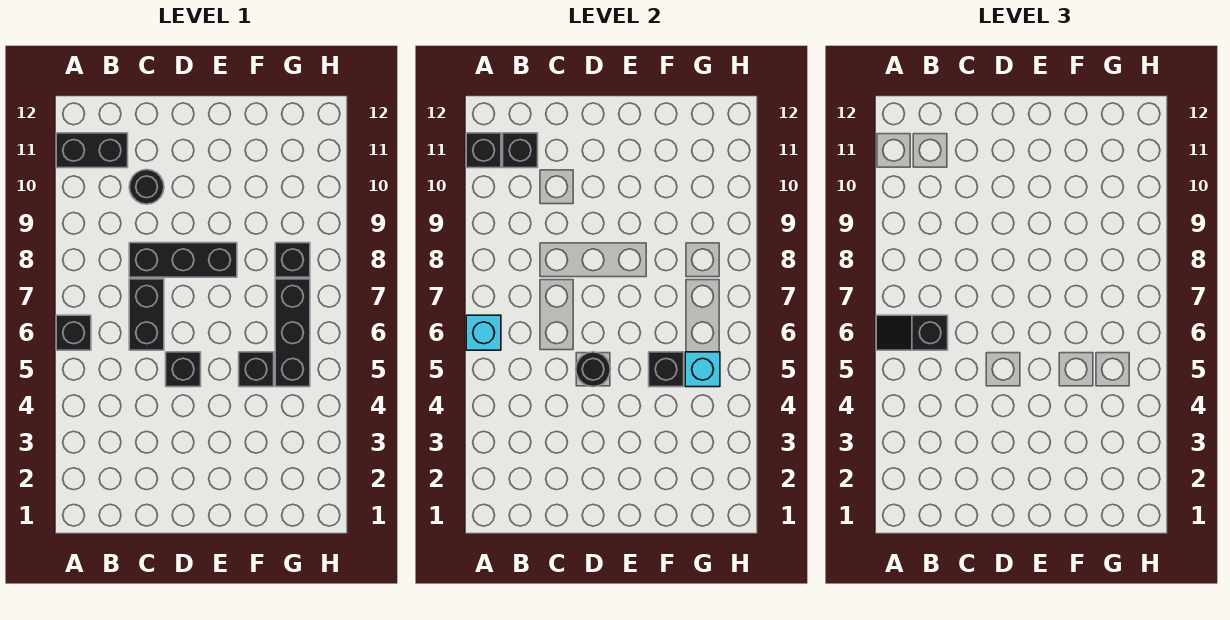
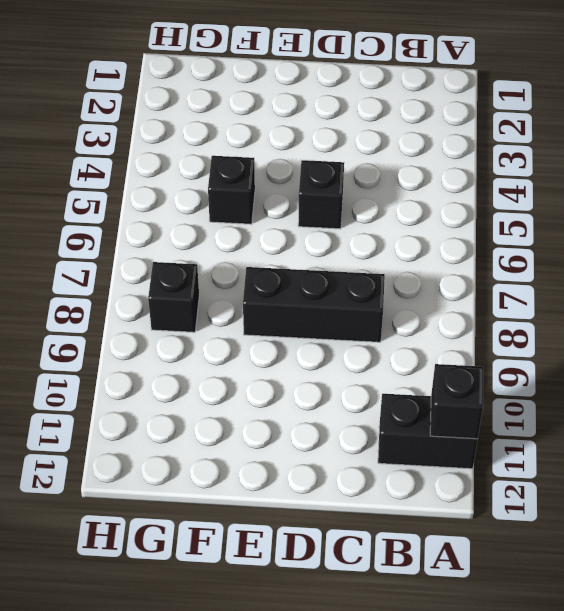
none -> black brick A6 level 1
none -> black brick C6:C7 level 1
none -> black round brick C10 level 1

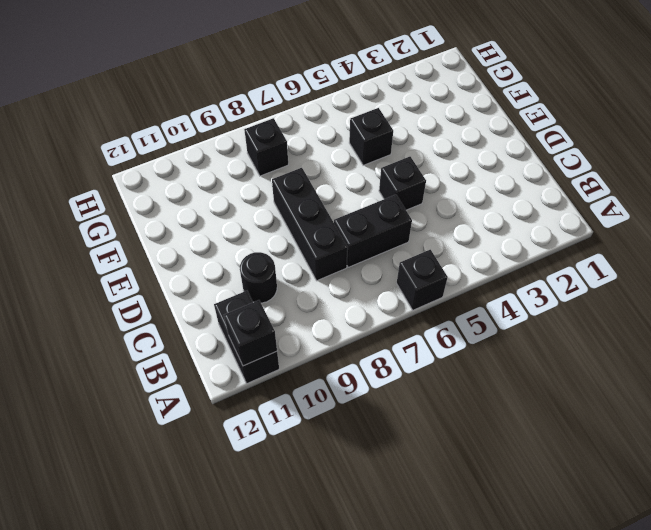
none -> black brick G5:G7 level 1
none -> cyan brick A6 level 2
none -> black brick B11 level 2

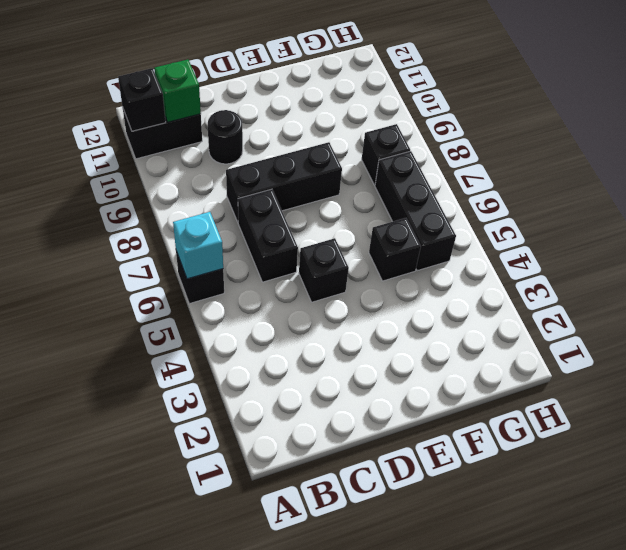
green brick B11 level 2 -> black brick B11 level 2
none -> black round brick D5 level 2
none -> black brick F5 level 2
none -> cyan brick G5 level 2

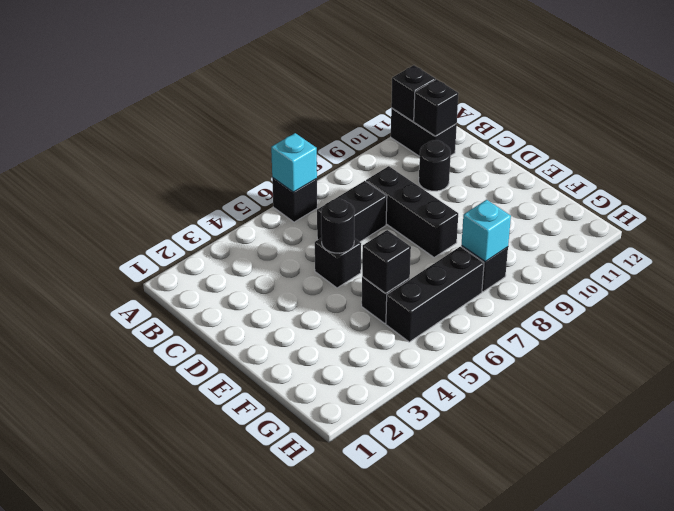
cyan brick G8 level 2 -> cyan brick G5 level 2
none -> black slope A6:B6 level 3 top B

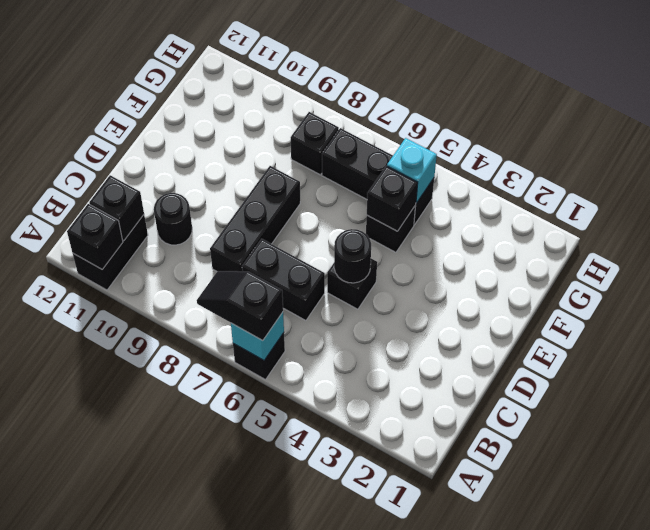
black slope A6:A7 level 3 top 6 -> black slope A6:B6 level 3 top B

